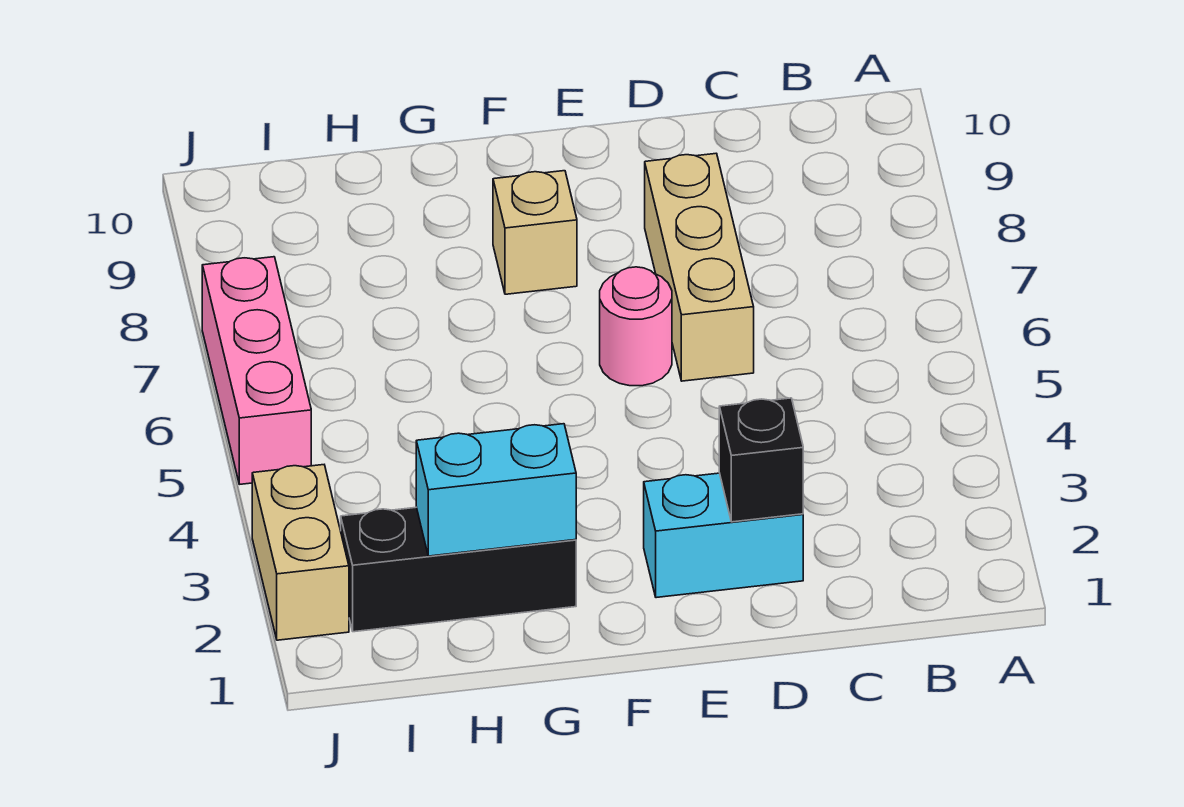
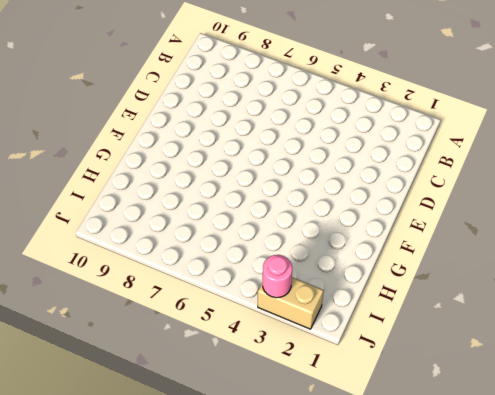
pink round brick J3 level 2 -> pink round brick E6 level 1
none -> cyan brick D2:E2 level 1
none -> tan brick D6:D8 level 1

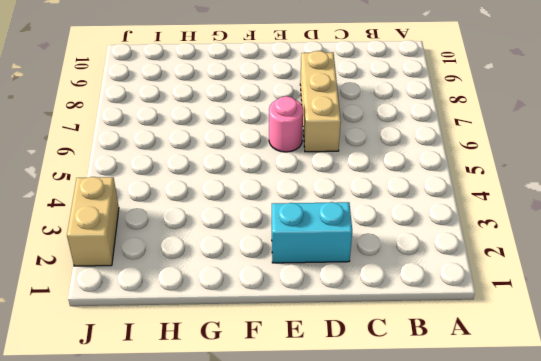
none -> tan brick F8 level 1
none -> black brick G2:I2 level 1

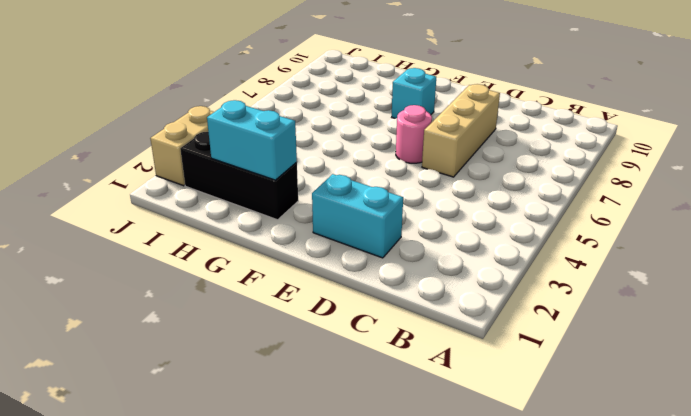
cyan brick F8 level 1 -> tan brick F8 level 1
none -> pink brick J5:J7 level 1
none -> black brick D2 level 2

